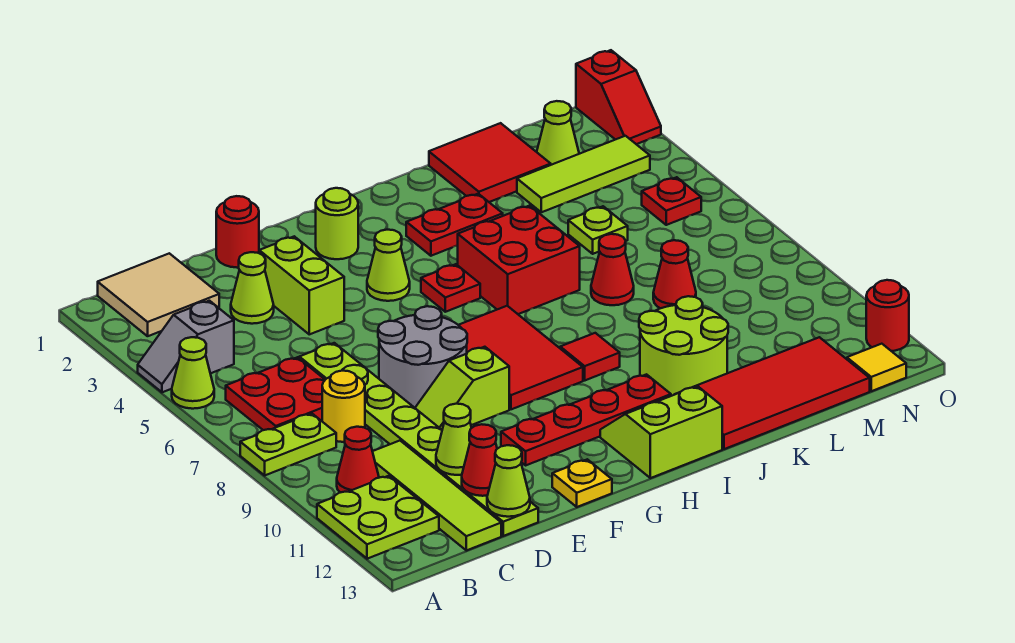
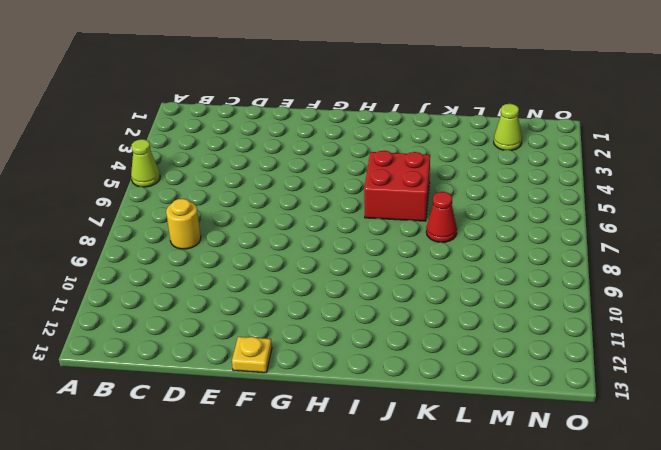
none -> grey slope A4:B4 level 1 top B
none -> lime plate A8:B8 level 1
none -> lime plate A11:B12 level 1
none -> tan tile B1:C2 level 1

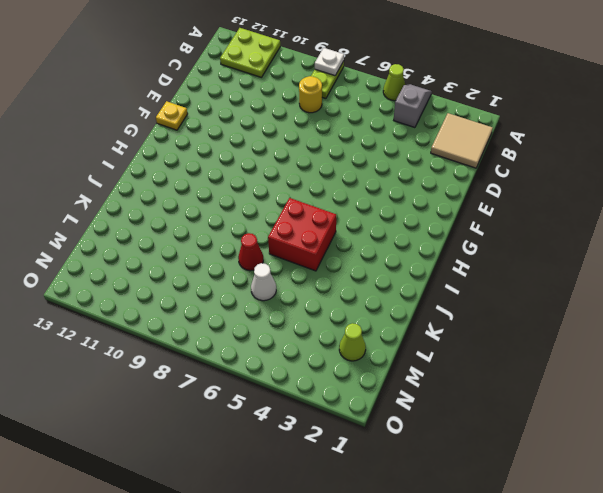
white plate A8 level 2 -> none
white cone L6 level 1 -> none
none -> red plate B6:C7 level 1
none -> red cone B10 level 1
none -> lime tile C10:C13 level 1
none -> lime cone D3 level 1

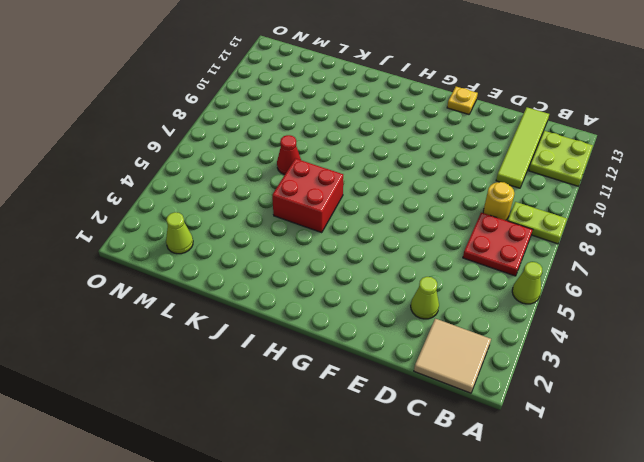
none -> grey slope A4:B4 level 1 top B
none -> red cone B10 level 1
none -> lime plate D6:D13 level 1
none -> red round brick E1 level 1

